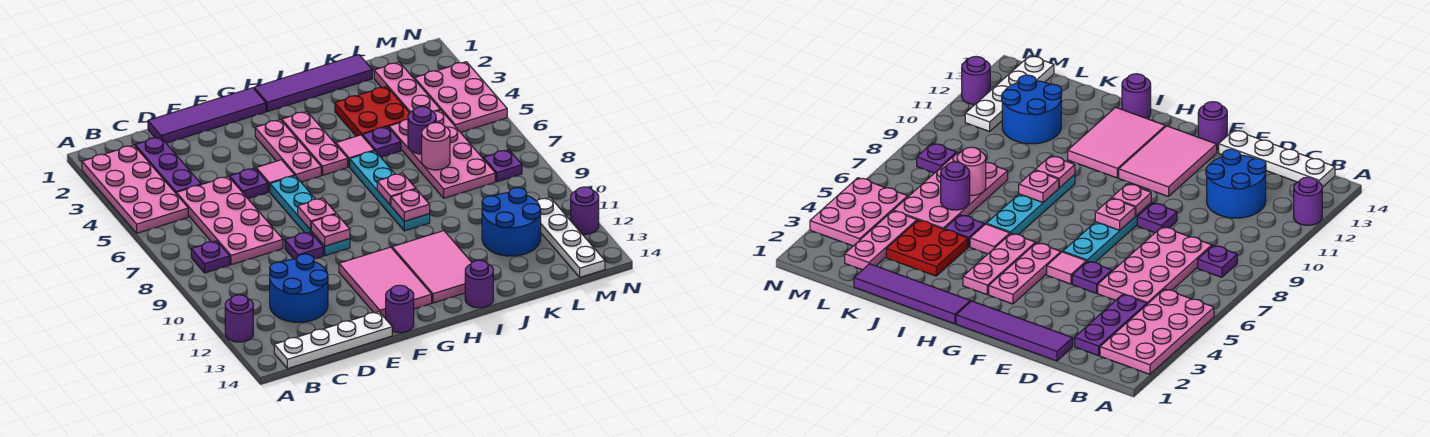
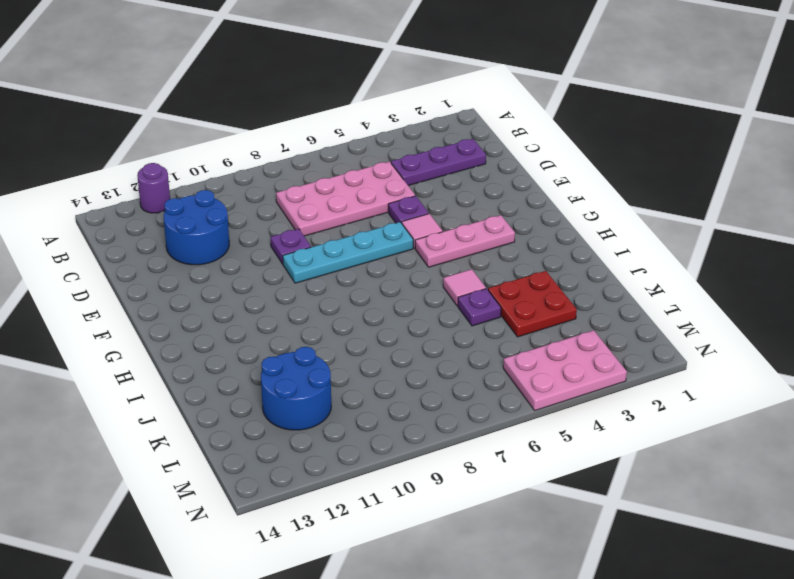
none -> pink plate A2:B5 level 1
none -> purple plate B8 level 1
none -> white plate B14:E14 level 1
none -> purple tile D1:G1 level 1

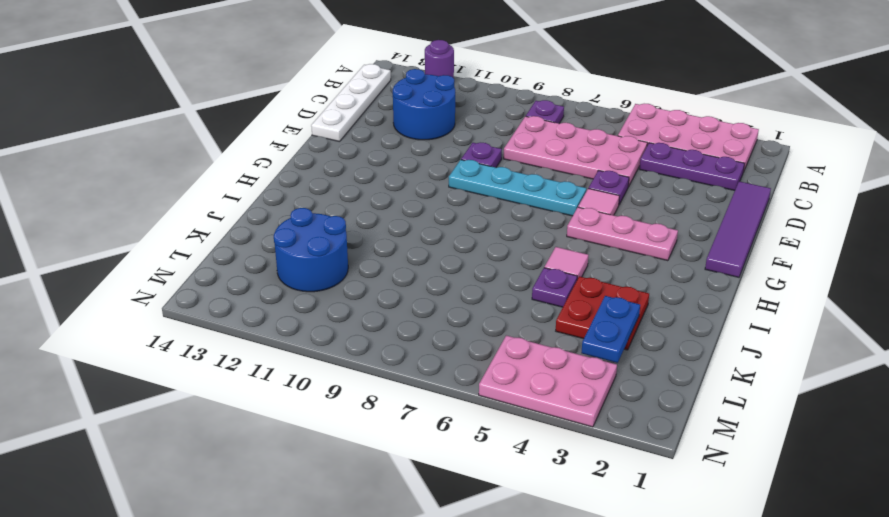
blue plate K3:L3 level 2 -> none
none -> pink tile F11:G13 level 1
none -> purple round brick F14 level 1
none -> purple tile H1:K1 level 1
none -> pink plate H3:H5 level 1

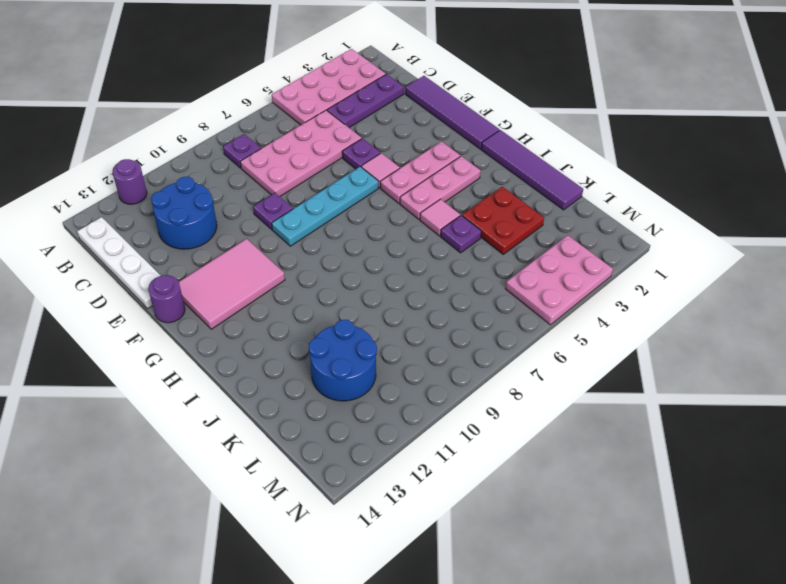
none -> pink tile H11:I13 level 1
none -> cyan plate I6:I9 level 1
none -> purple round brick I14 level 1
none -> pink plate K5:L8 level 1

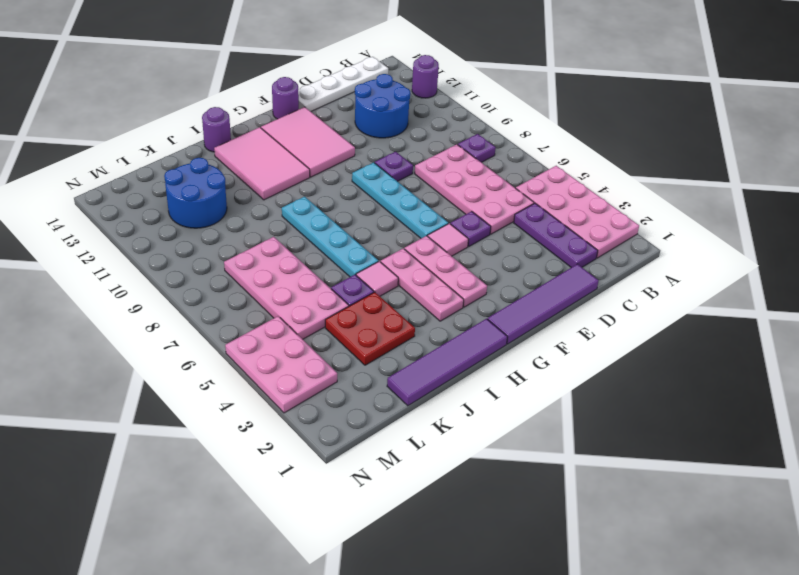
none -> pink plate L2:L4 level 1
none -> purple plate M8 level 1
none -> white plate M11:M14 level 1
none -> purple round brick N12 level 1

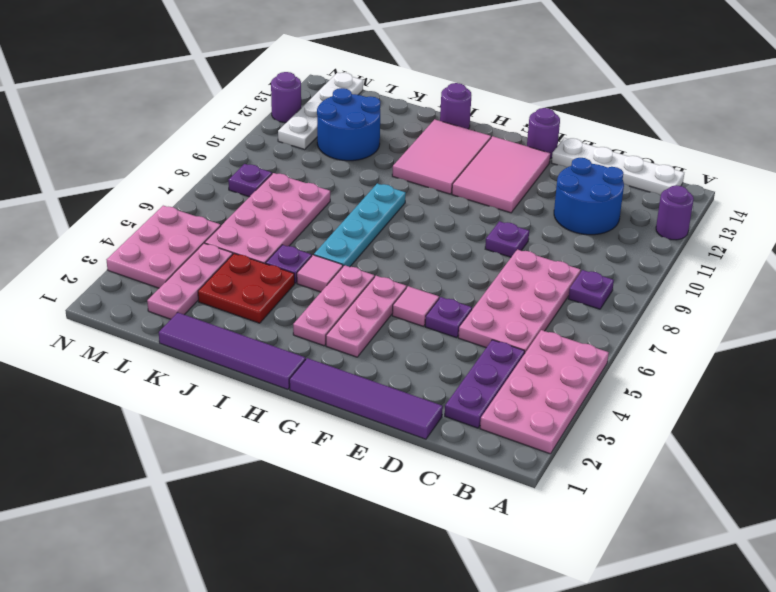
none -> cyan plate F6:F9 level 1
none -> pink plate F8 level 2
none -> pink plate F9 level 2
none -> pink plate I8 level 2

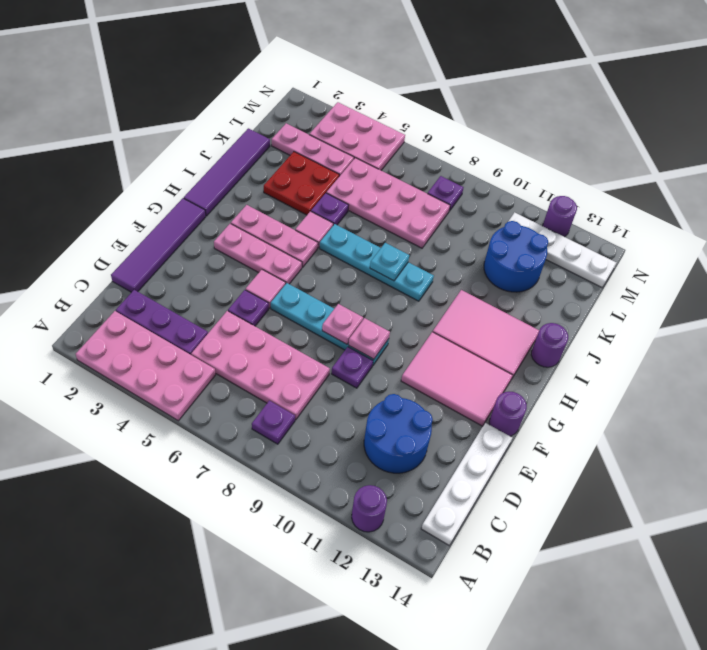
cyan plate I8 level 2 -> pink plate I8 level 2
none -> pink plate I9 level 2
none -> purple round brick K6 level 2
none -> pink round brick K7 level 2

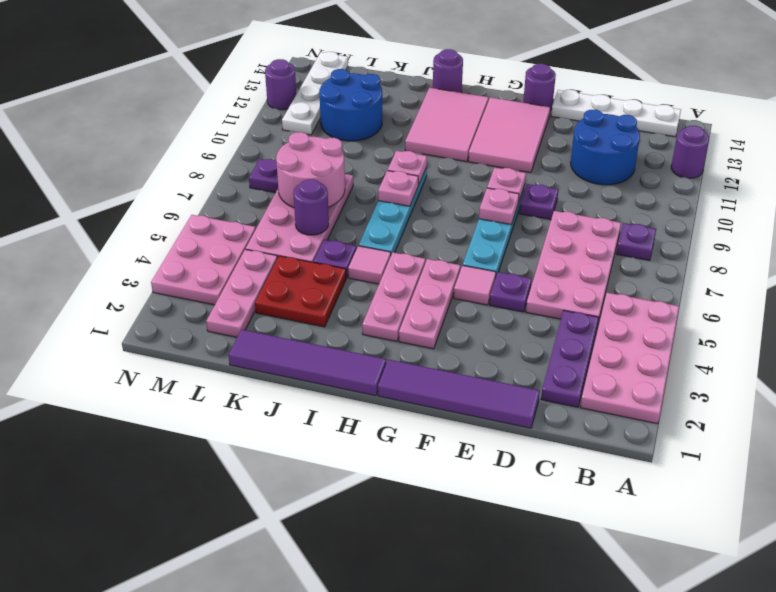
pink round brick K7:L8 level 2 -> pink round brick K7 level 2

